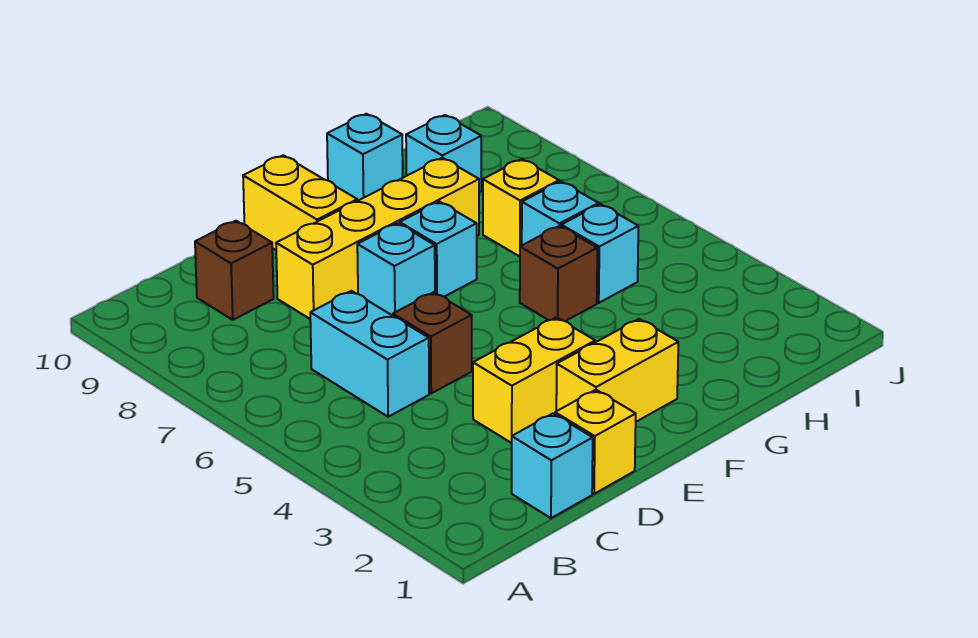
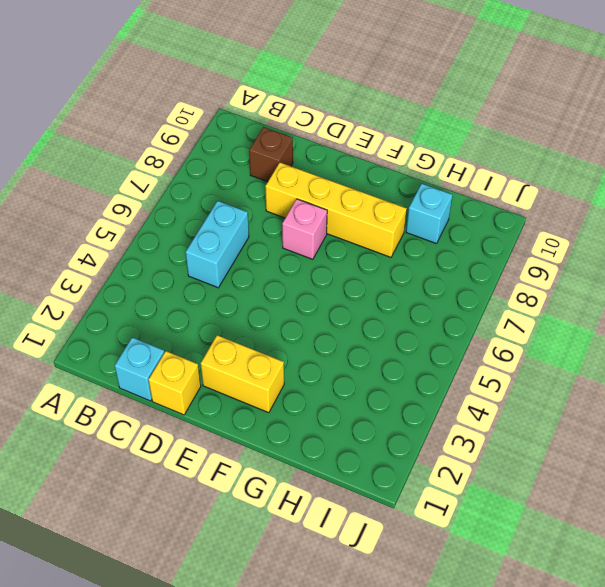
pink brick E7 level 1 -> cyan brick E7 level 1
none -> yellow brick D3:E3 level 1
none -> brown brick D5 level 1
none -> yellow brick E9:E10 level 1

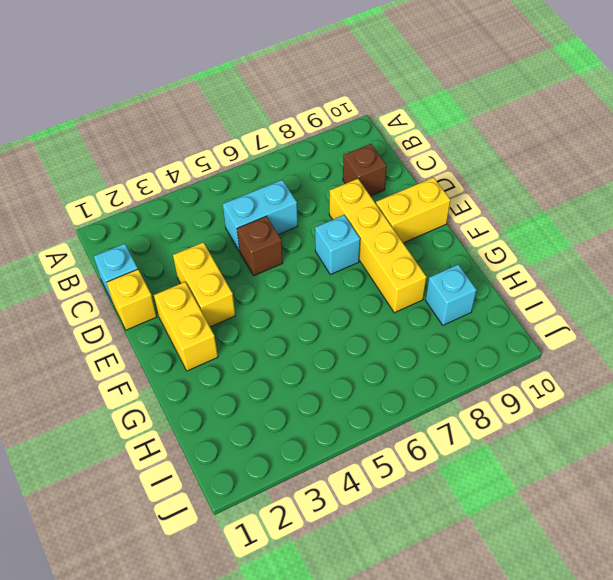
none -> cyan brick F7 level 1
none -> brown brick G5 level 1
none -> cyan brick G10 level 1

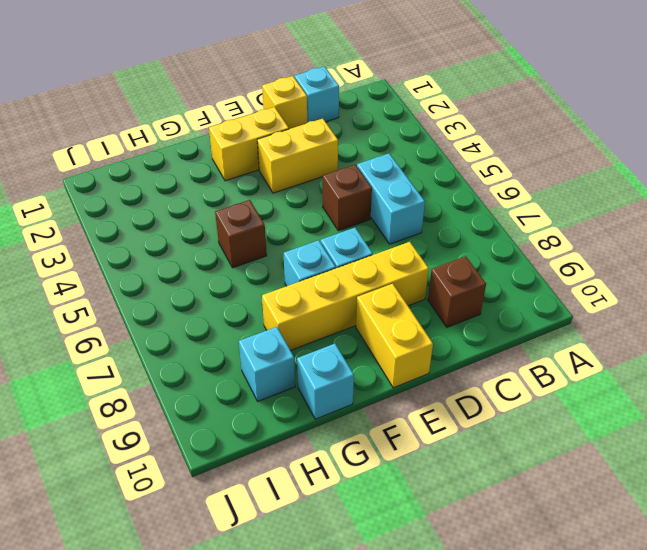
none -> cyan brick H5 level 1
none -> cyan brick H6 level 1
none -> yellow brick H7 level 1

